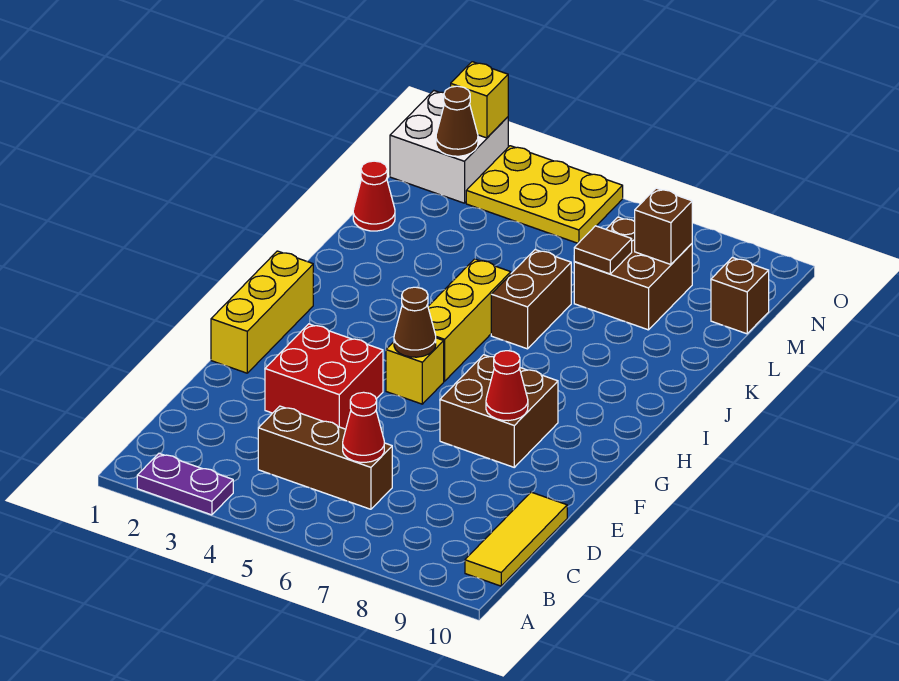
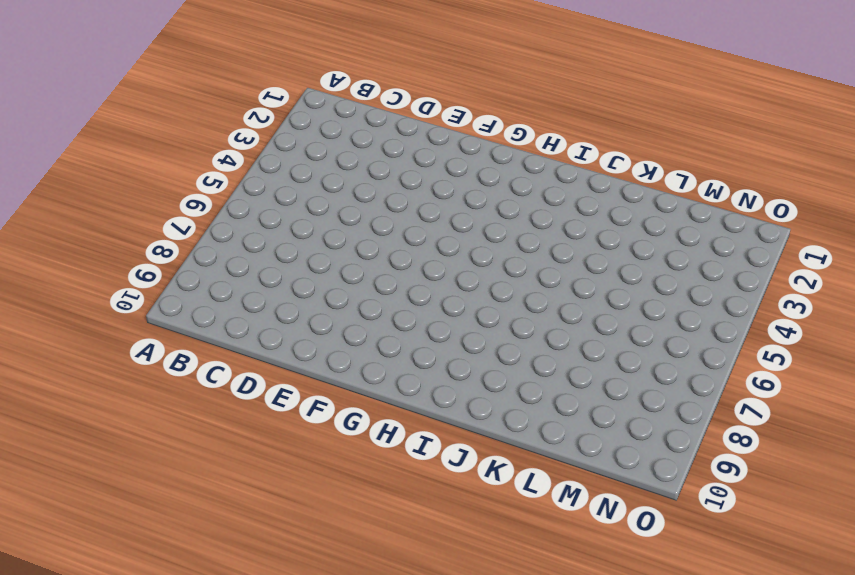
none -> purple plate A2:A3 level 1
none -> yellow tile B10:D10 level 1
none -> brown brick C4:C6 level 1

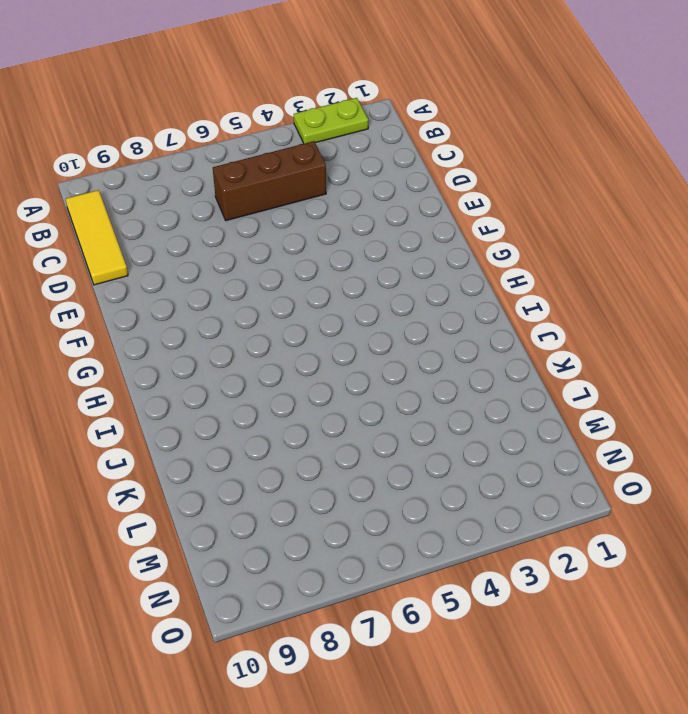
lime plate A2:A3 level 1 -> purple plate A2:A3 level 1
none -> red brick E3:F4 level 1
none -> yellow brick F1:H1 level 1
none -> brown brick F7:G8 level 1

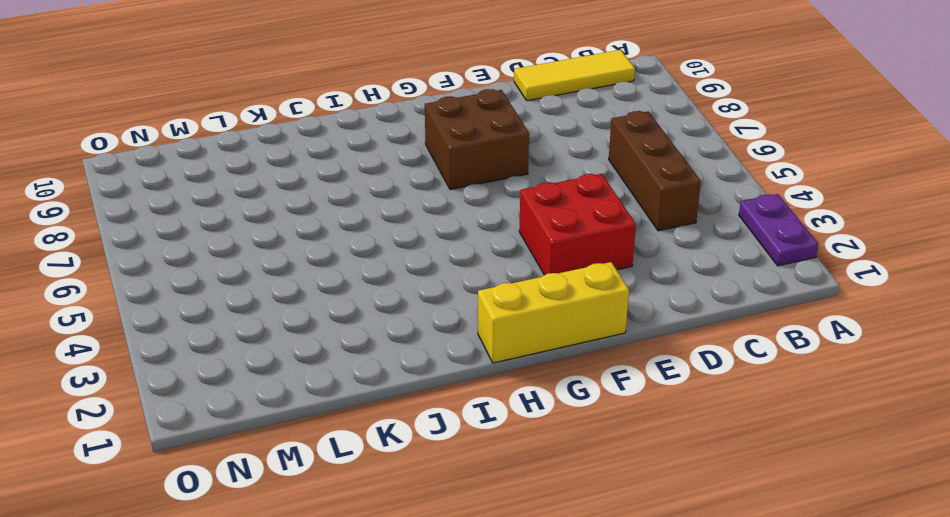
none -> yellow brick G5 level 1
none -> yellow brick H5:J5 level 1
none -> brown brick J6:K6 level 1

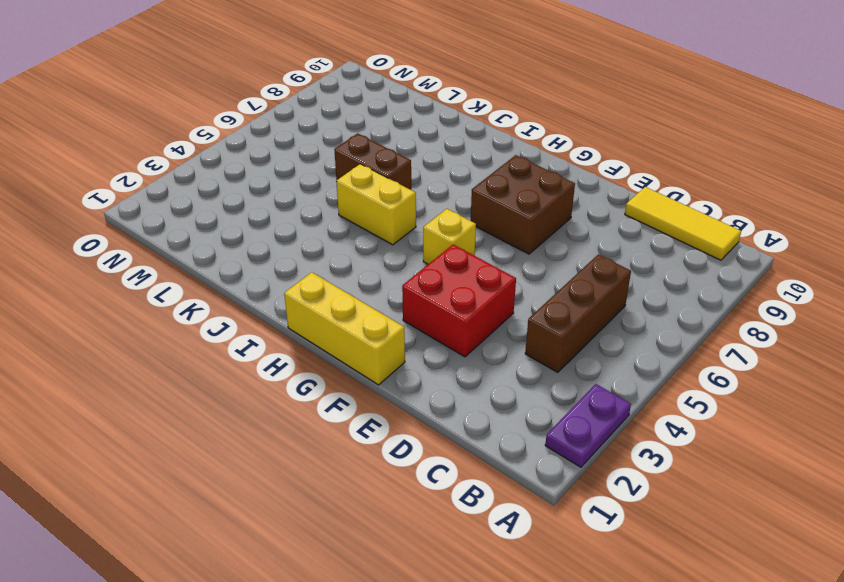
yellow brick I5:J5 level 1 -> yellow brick H5:J5 level 1
none -> red cone L1 level 1
none -> brown brick L7:M8 level 1
none -> brown brick M10 level 1

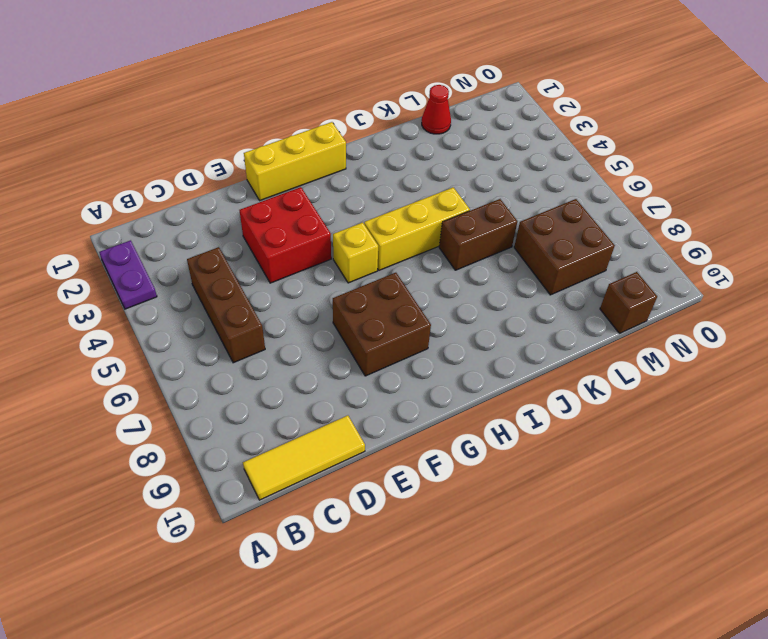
none -> white brick N1:O2 level 1
none -> yellow plate N3:O5 level 1
none -> red cone C6 level 2

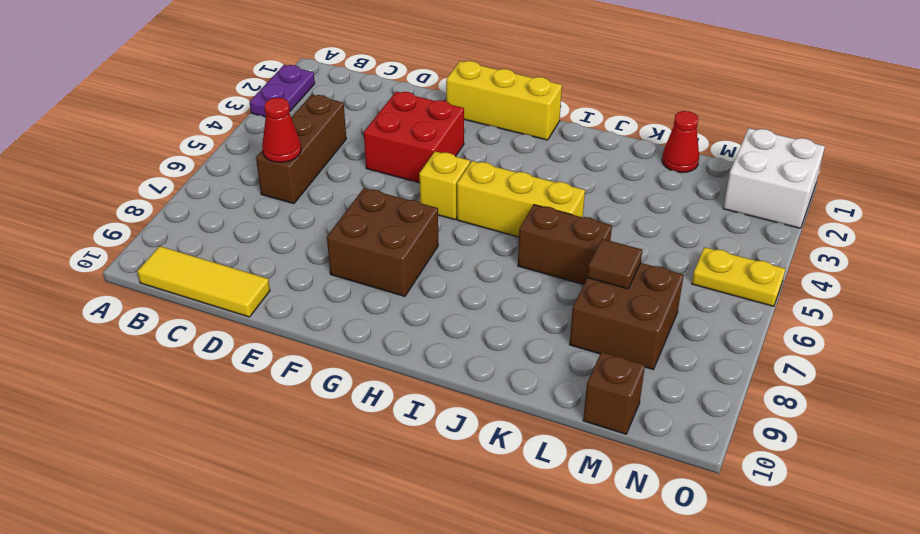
yellow plate N5:O5 level 1 -> yellow plate N3:O5 level 1
none -> red cone F8 level 2
none -> brown cone G5 level 2
none -> brown brick M8 level 2

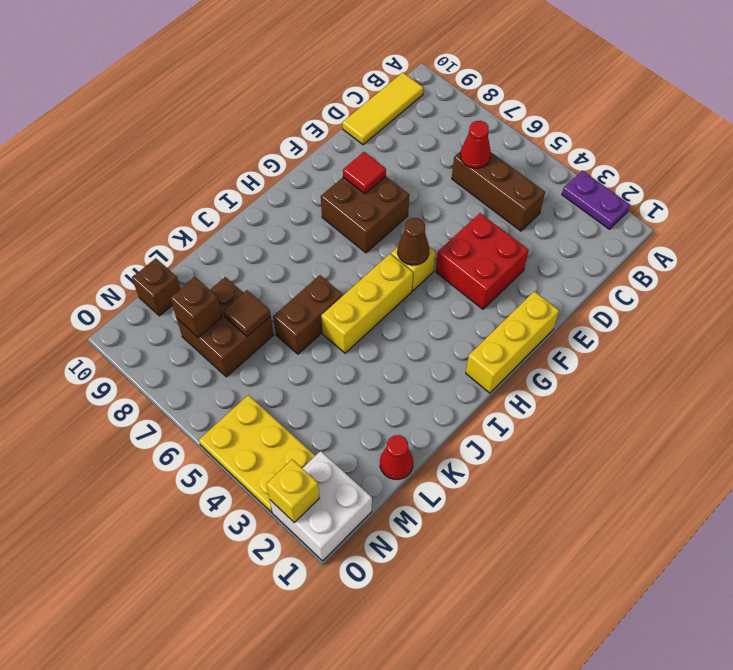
red tile F8 level 2 -> red cone F8 level 2
none -> brown cone N2 level 2

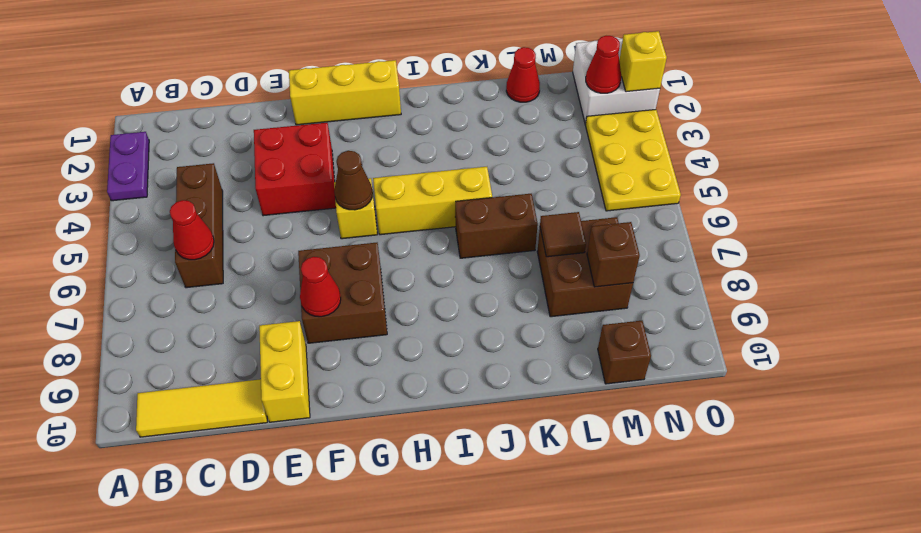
yellow brick E9:E10 level 1 -> none
red cone N2 level 2 -> brown cone N2 level 2

